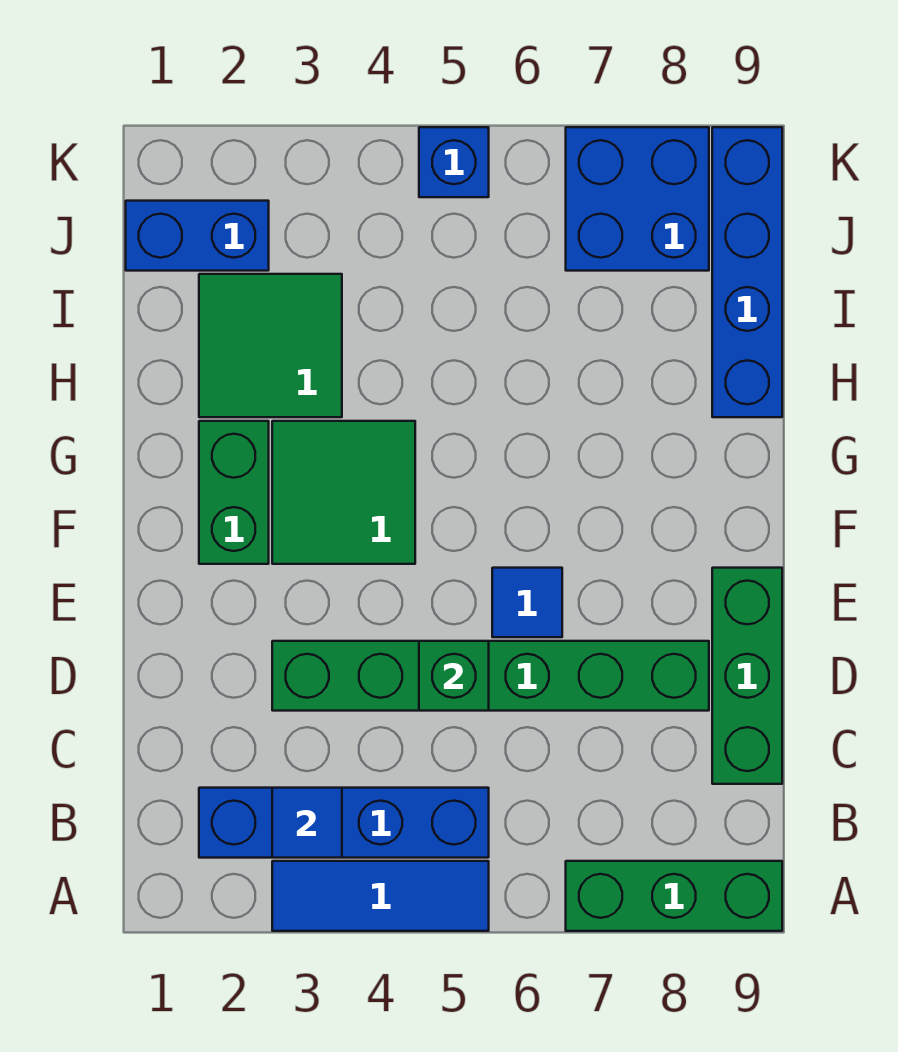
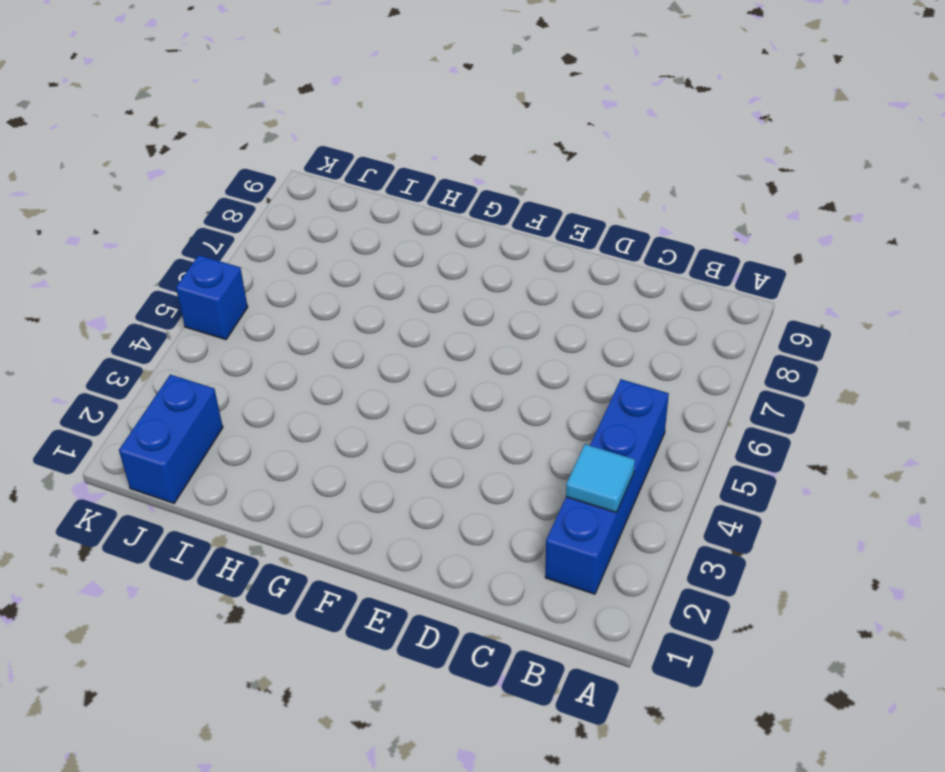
cyan tile B3 level 2 -> blue tile B3 level 2
none -> blue tile A3:A5 level 1
none -> green brick A7:A9 level 1
none -> green brick C9:E9 level 1

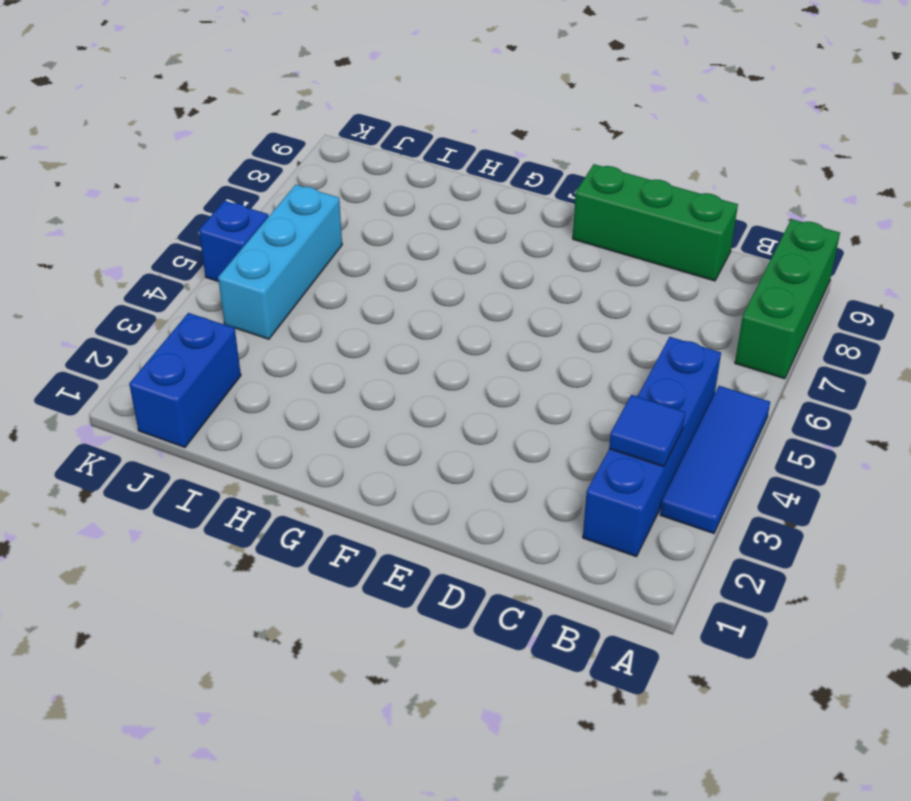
cyan brick J4:J6 level 1 -> none
none -> green brick D3:D8 level 1
none -> blue tile E6 level 1
none -> green brick F2:G2 level 1

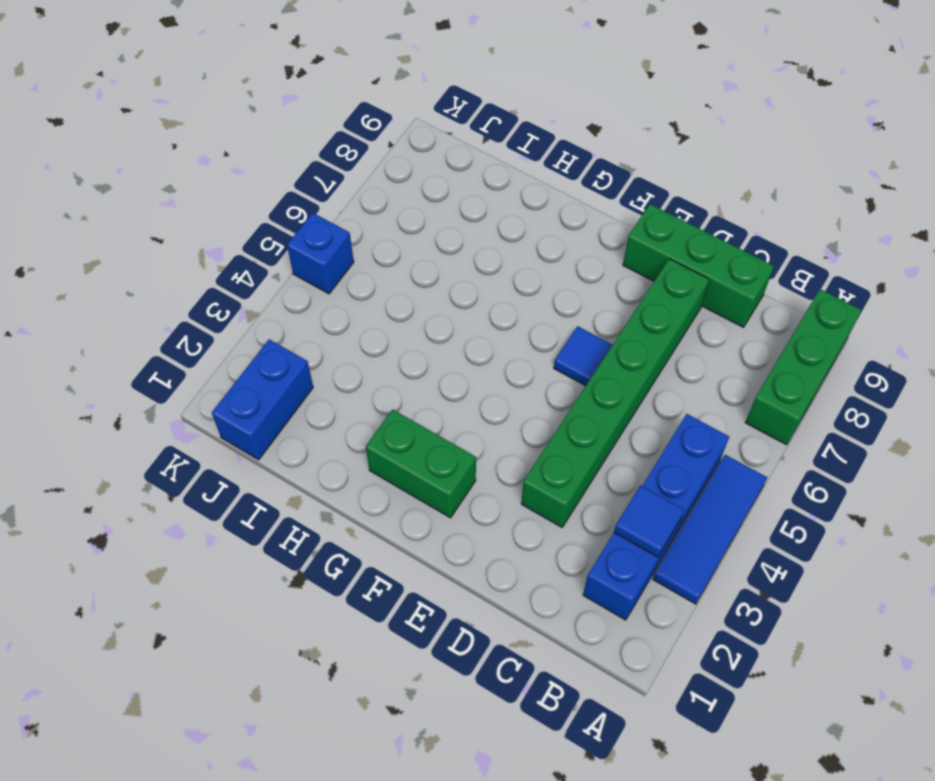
none -> green tile F3:G4 level 1
none -> green tile H2:I3 level 1
none -> blue brick H9:K9 level 1

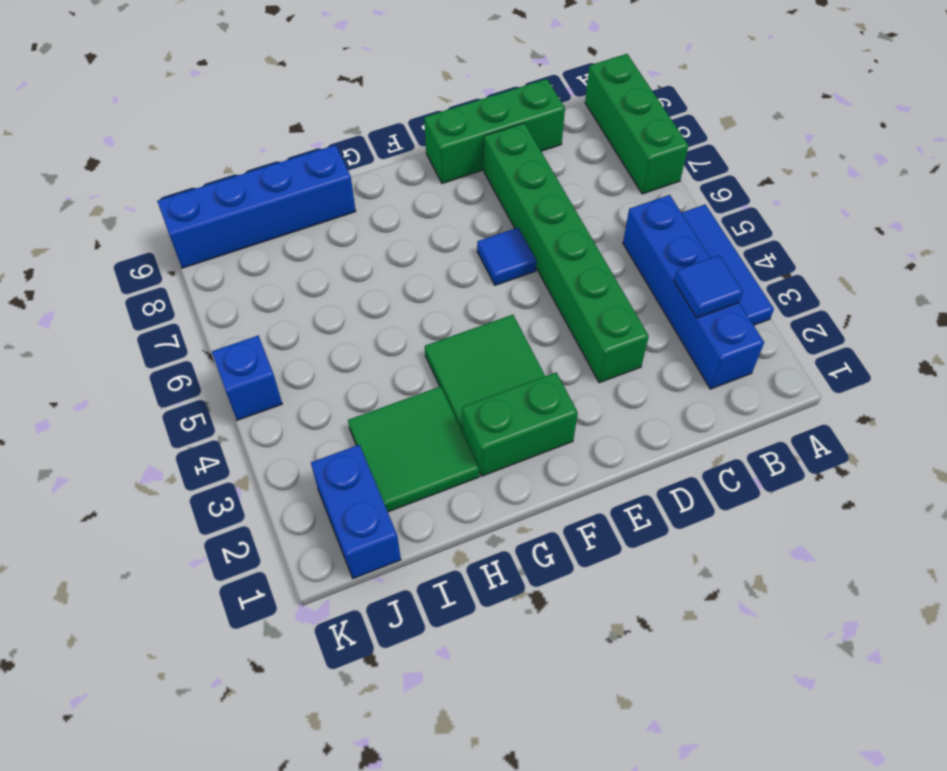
none -> blue brick J7:K8 level 1
none -> green brick D5 level 2

